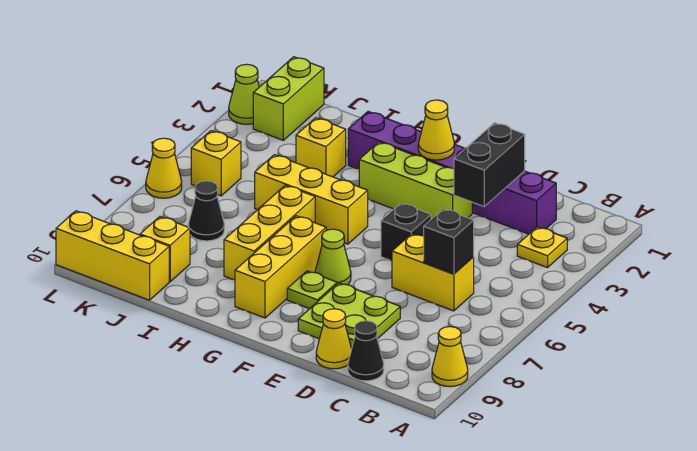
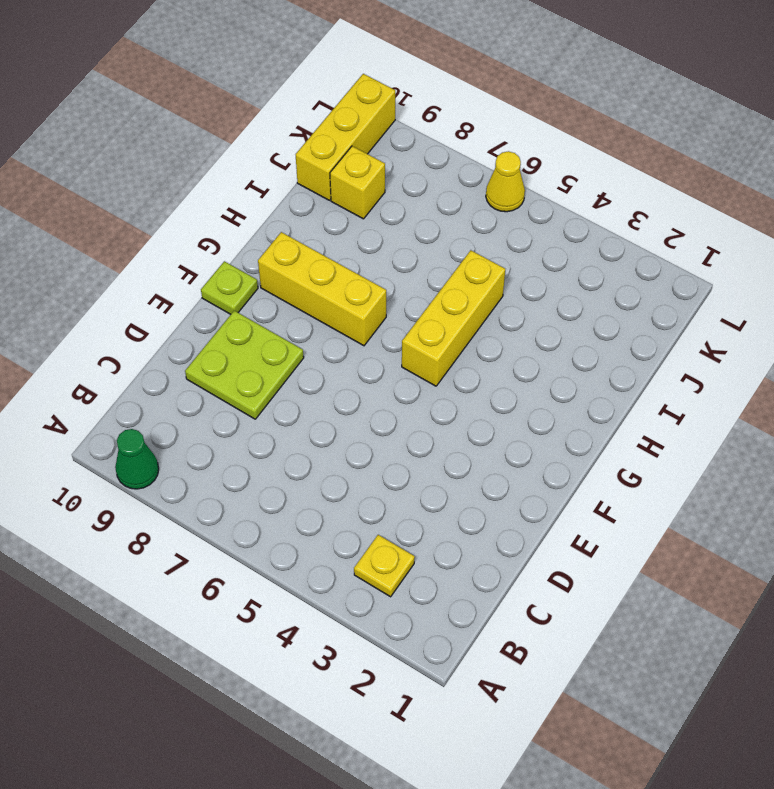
green cone A9 level 1 -> yellow cone A9 level 1
lime plate F10 level 1 -> lime plate F8 level 1
none -> purple brick C2:H2 level 1
none -> yellow brick C6:D6 level 1
none -> black cone C10 level 1

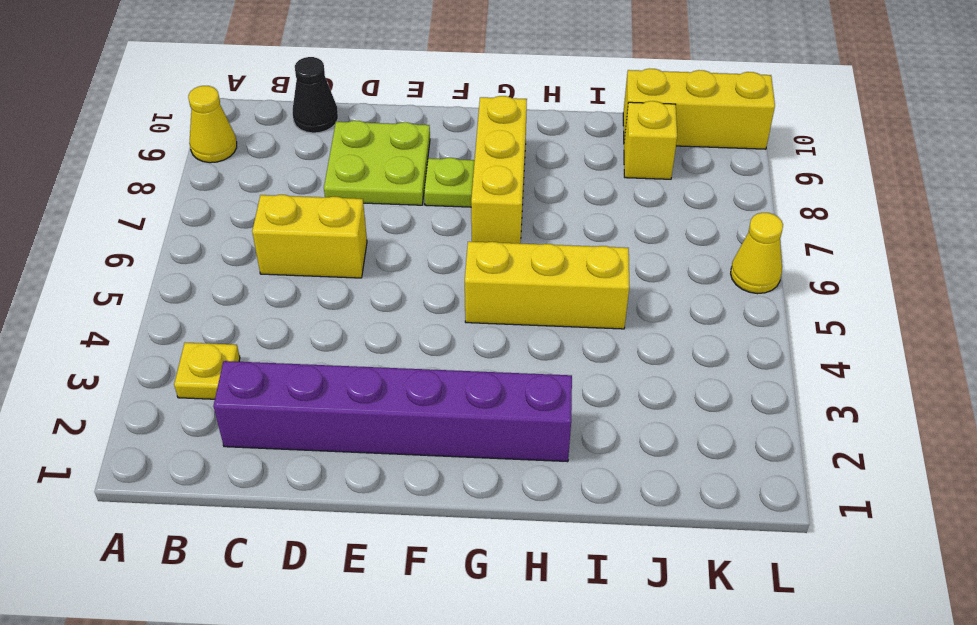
none -> yellow cone D10 level 1
none -> lime brick E3:G3 level 1
none -> black brick E5 level 1

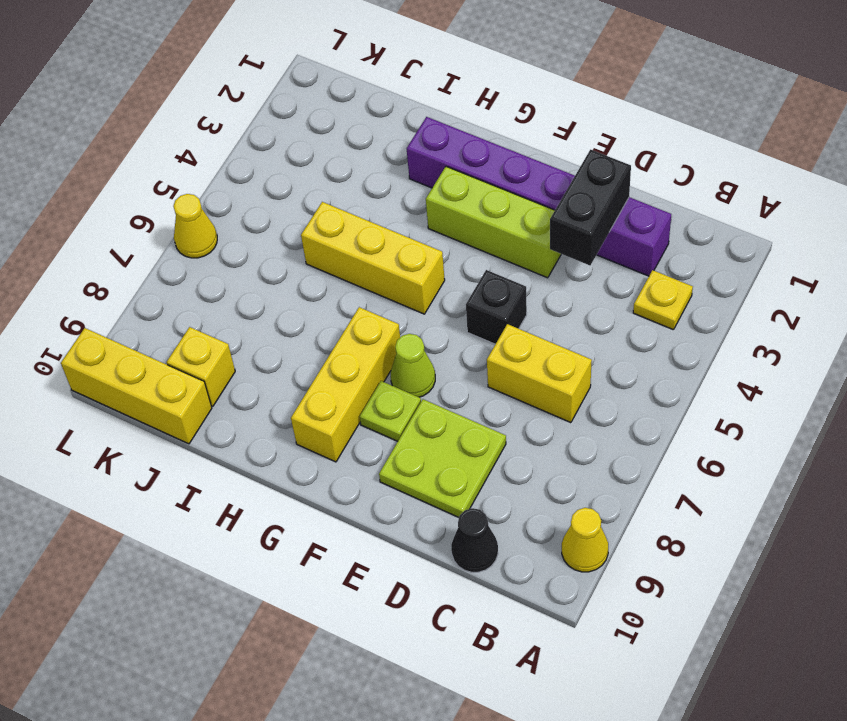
none -> yellow cone D10 level 1
none -> yellow brick H6:H8 level 1
none -> yellow brick I3 level 1

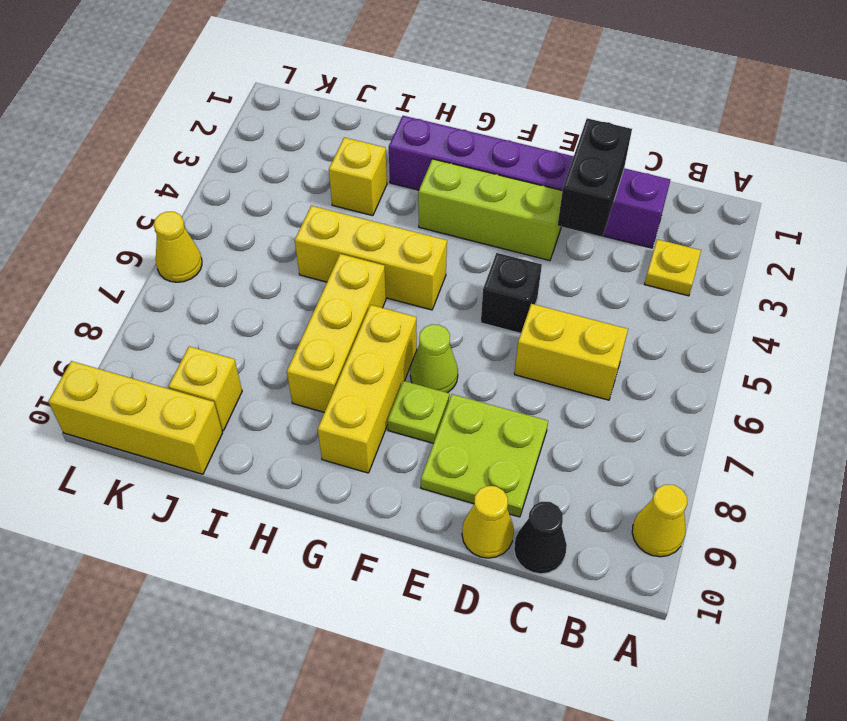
none -> black cone J7 level 1
none -> lime brick K1:K2 level 1
none -> yellow brick K5 level 1

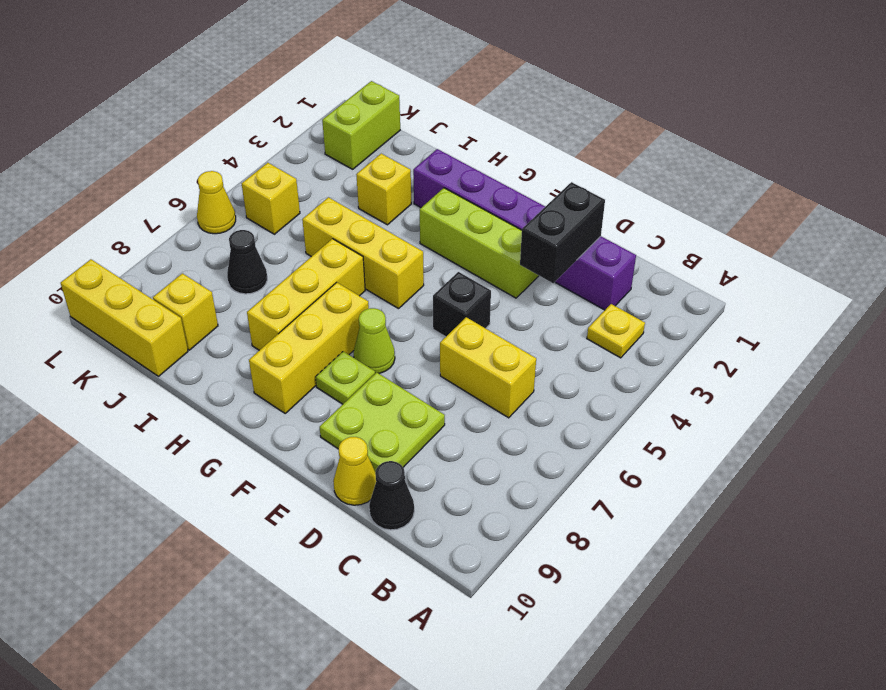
none -> yellow cone A9 level 1
none -> lime cone L2 level 1
none -> black brick C6 level 2

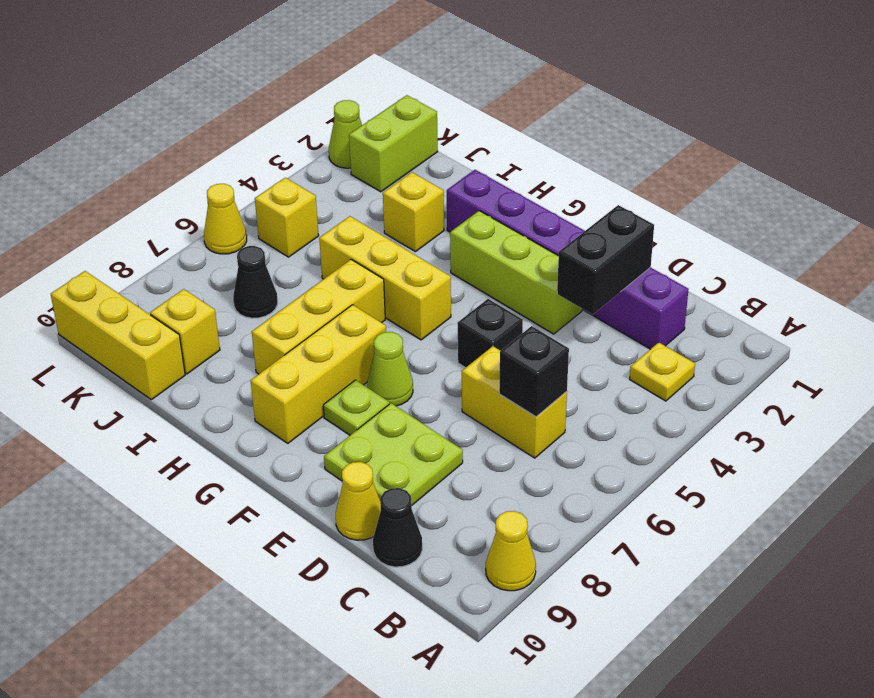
none -> yellow cone F2 level 2

